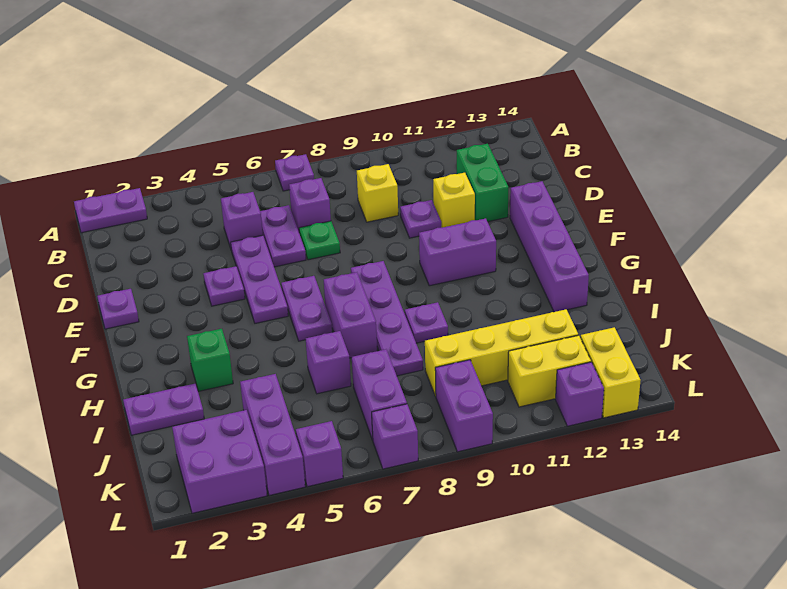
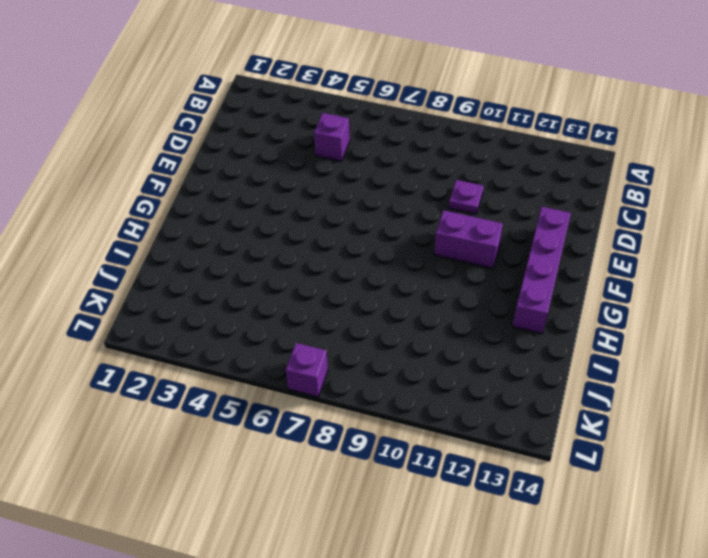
none -> purple plate A1:A2 level 1
none -> purple plate A7 level 1
none -> purple plate C6:D6 level 1
none -> purple brick C7 level 1

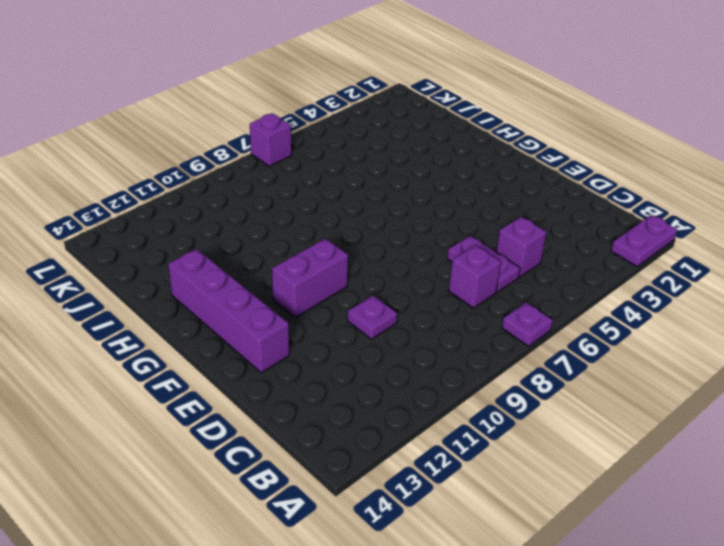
none -> yellow brick C9 level 1
none -> green brick C12:D12 level 1
none -> purple plate D5:F5 level 1
none -> green plate D7 level 1

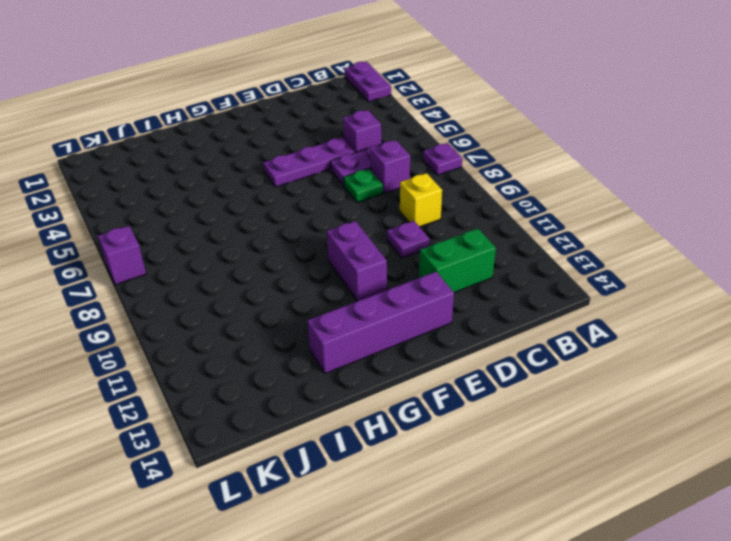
none -> yellow brick D11 level 1
none -> purple plate E1 level 1
none -> purple plate E4 level 1
none -> purple plate F6:G6 level 1

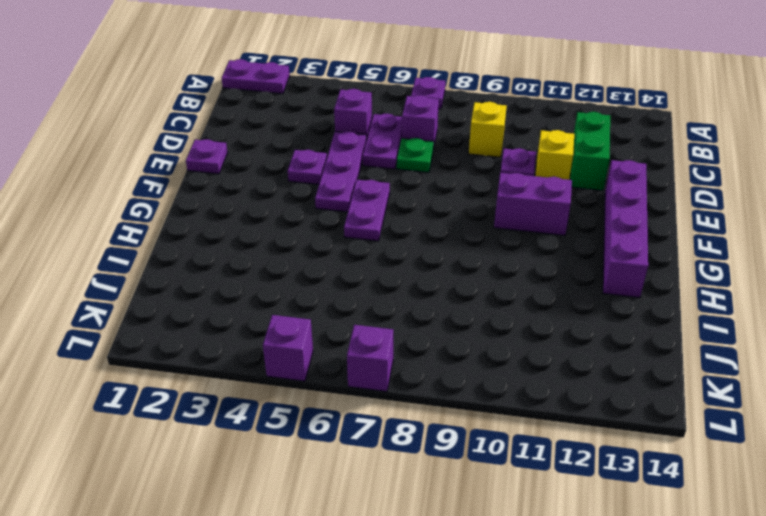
none -> purple plate F8:I8 level 1
none -> purple brick G7:H7 level 1
none -> green brick H3 level 1
none -> purple plate H9 level 1

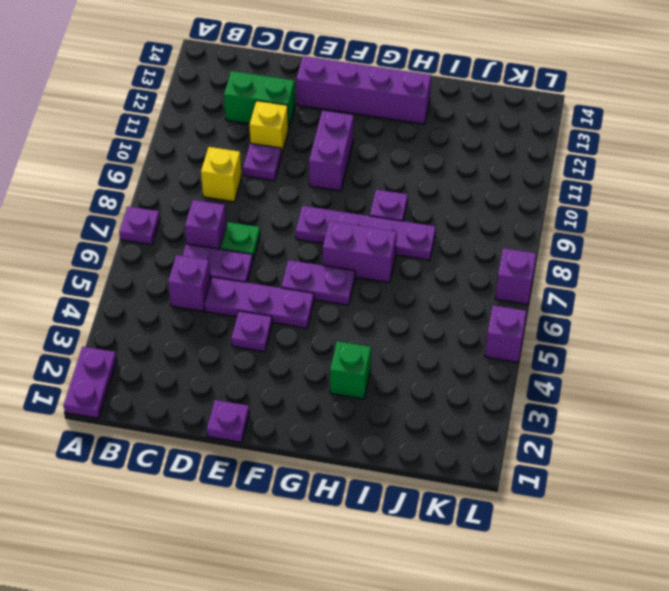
none -> purple plate I1:I2 level 1
none -> purple brick I6 level 1
none -> purple brick J4:L4 level 1
none -> purple brick J7:K7 level 1

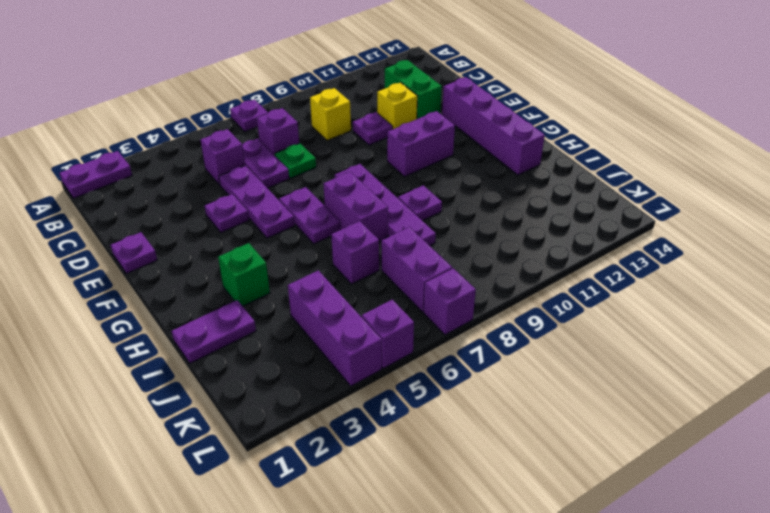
none -> yellow brick J9:J12 level 1
none -> purple brick K2:L3 level 1
none -> purple brick K9:L9 level 1
none -> yellow brick K11:K12 level 1

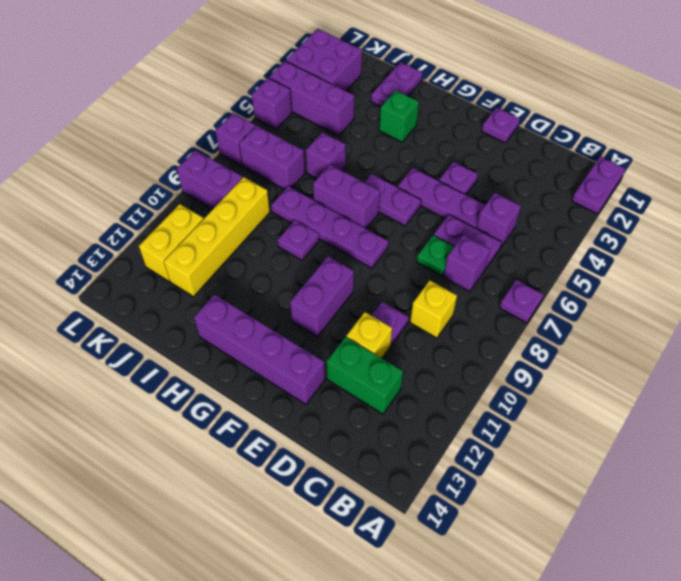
none -> yellow brick K13:L13 level 1
none -> purple brick L12 level 1

